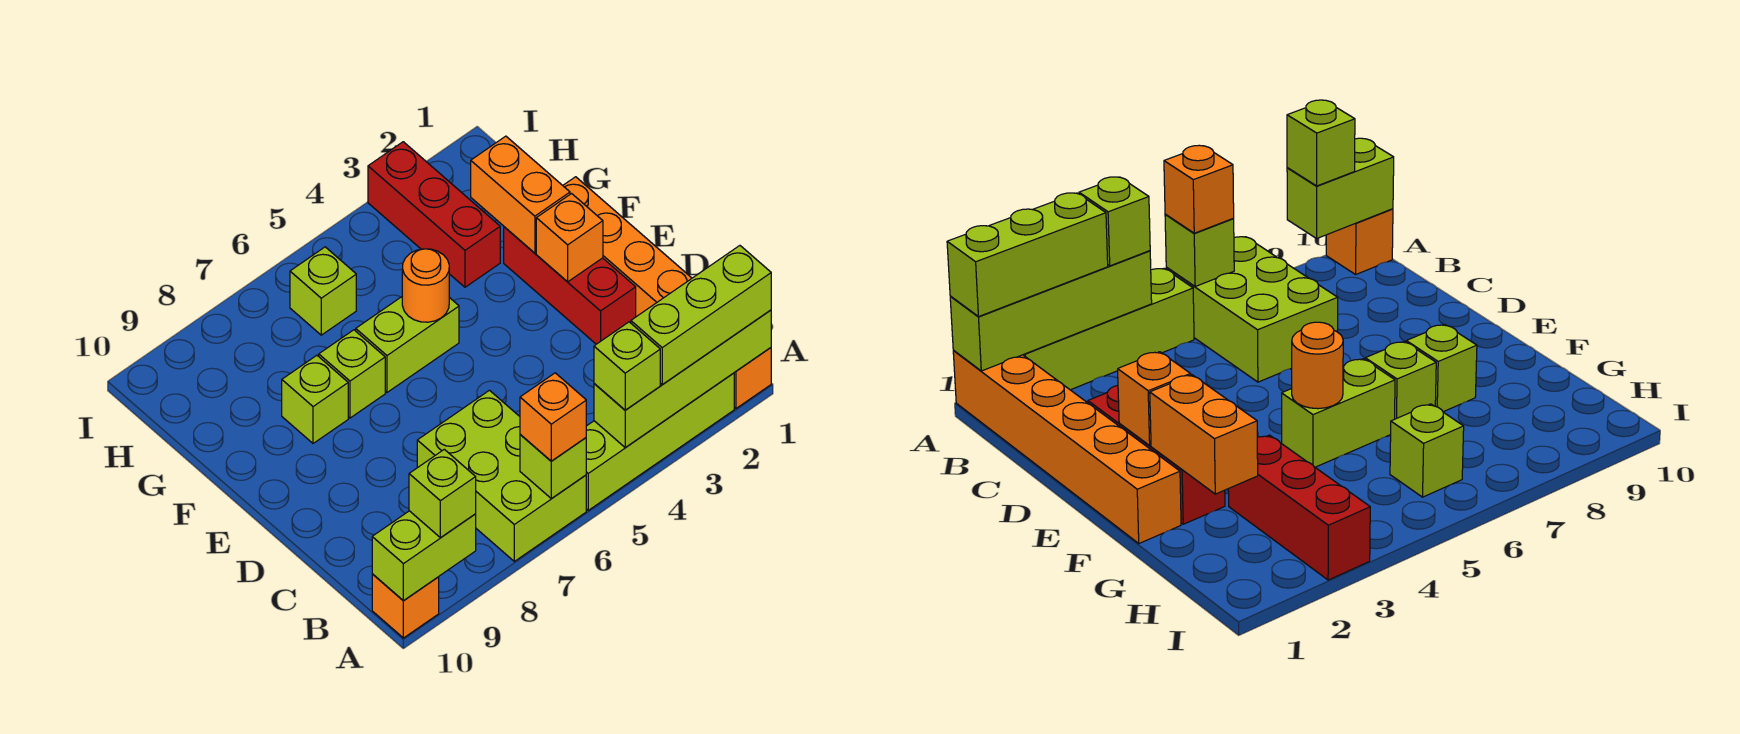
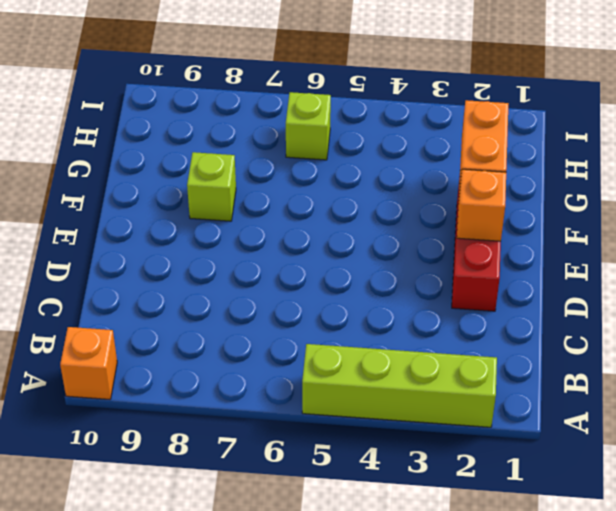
none -> orange brick A1:F1 level 1
none -> lime brick A6:C7 level 1
none -> lime brick F5:F6 level 1

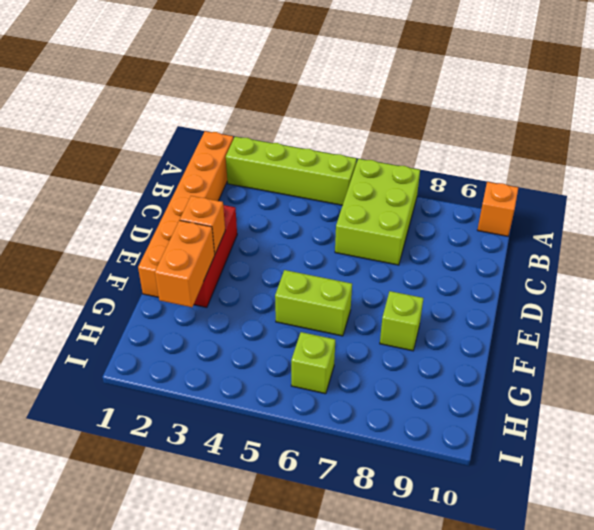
none -> lime brick F7 level 1
none -> red brick G3:I3 level 1
none -> lime brick A1:A4 level 2

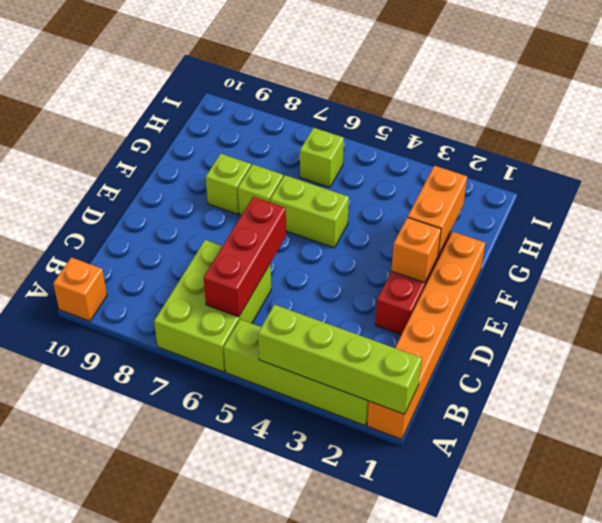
red brick B6:D6 level 2 -> red brick G3:I3 level 1
none -> lime brick A6 level 2
none -> lime brick A9:A10 level 2
none -> orange round brick F5 level 2

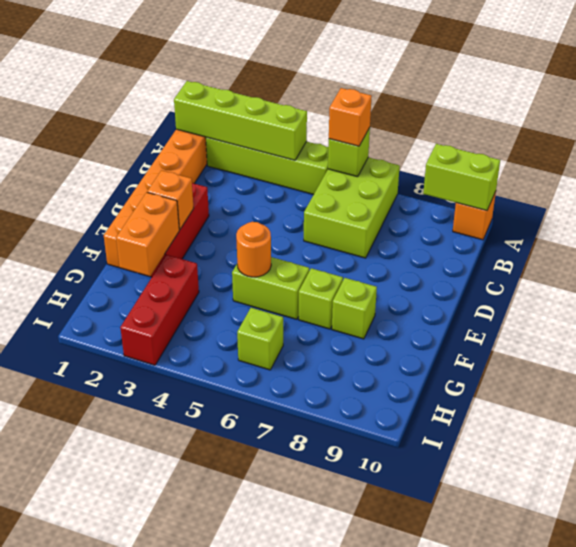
none -> lime brick A1:A3 level 3
none -> lime brick A4 level 3
none -> lime brick A9 level 3

